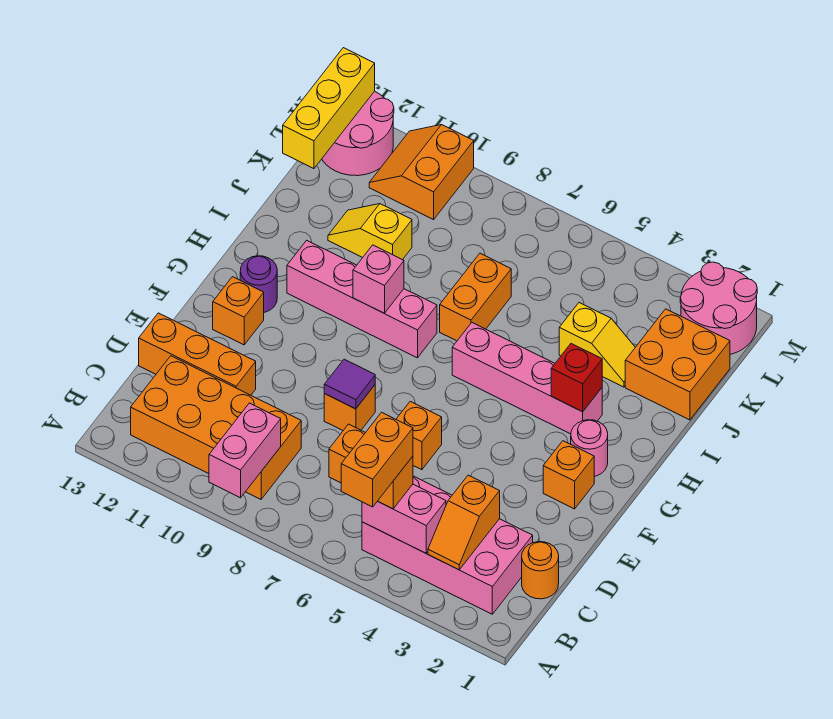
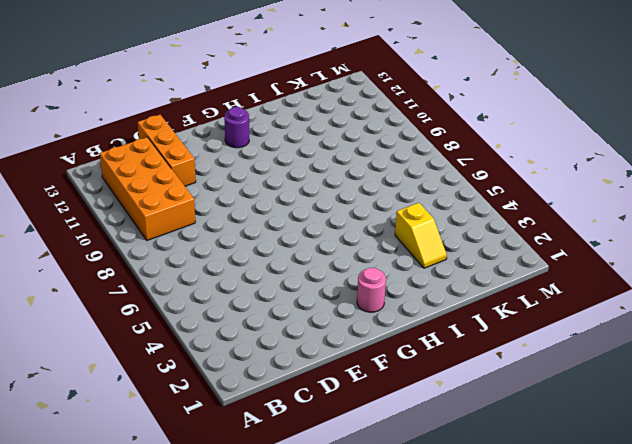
none -> pink brick B2:C5 level 1
none -> orange round brick C1 level 1
none -> orange brick E6 level 1

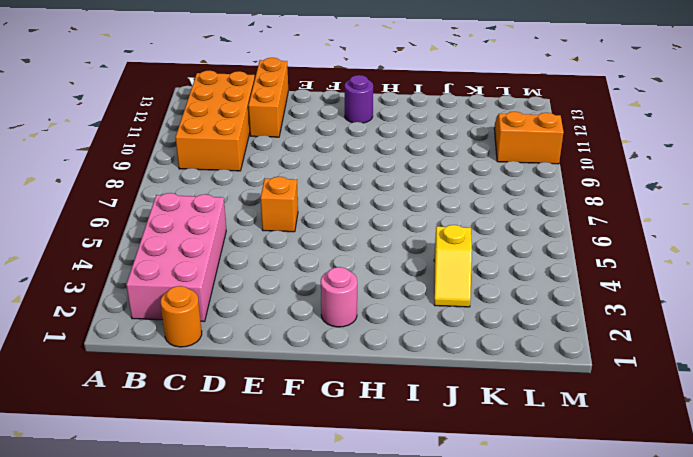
none -> orange brick E8 level 1
none -> orange brick F2 level 1
none -> orange brick F12 level 1

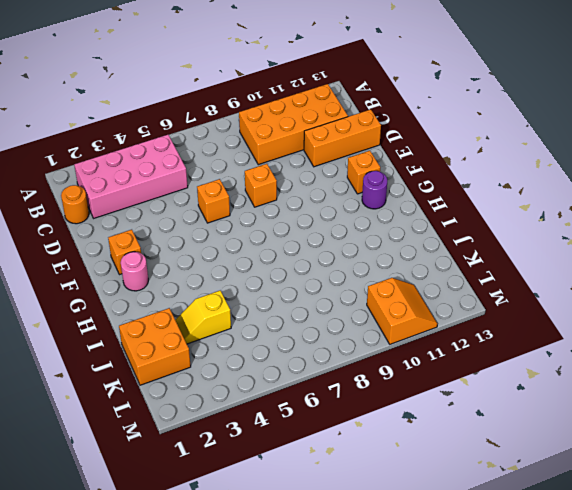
none -> pink brick H3:H6 level 1
none -> pink brick H8:H11 level 1
none -> orange brick I7:J7 level 1

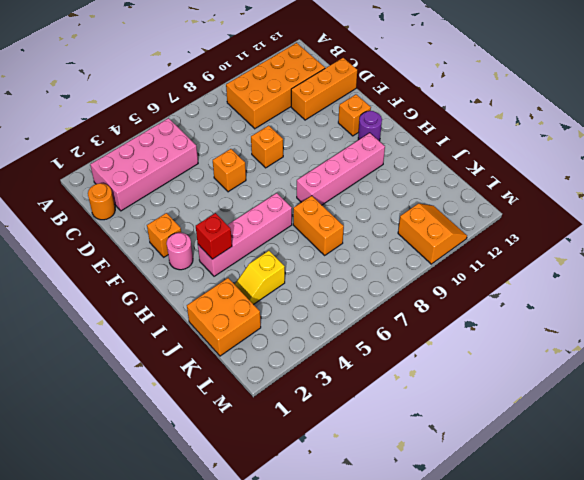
none -> yellow slope J10:J11 level 1 top 10
none -> pink round brick L1:M2 level 1
none -> pink round brick L12:M13 level 1

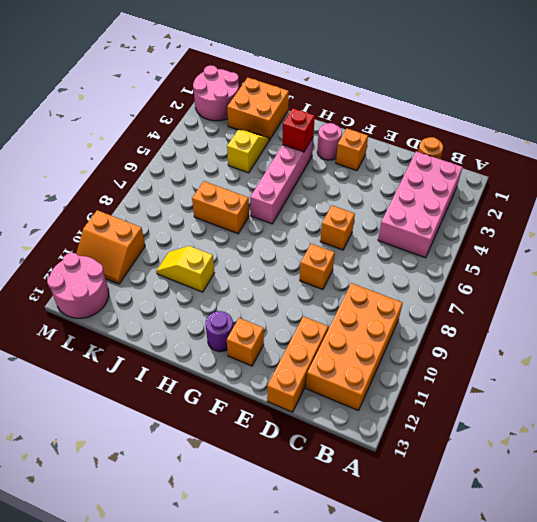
yellow slope I10:J10 level 1 top I -> yellow slope J10:J11 level 1 top 10
none -> pink brick H8:H11 level 1
none -> pink brick A9:B9 level 2
none -> orange slope B3:C3 level 2 top C

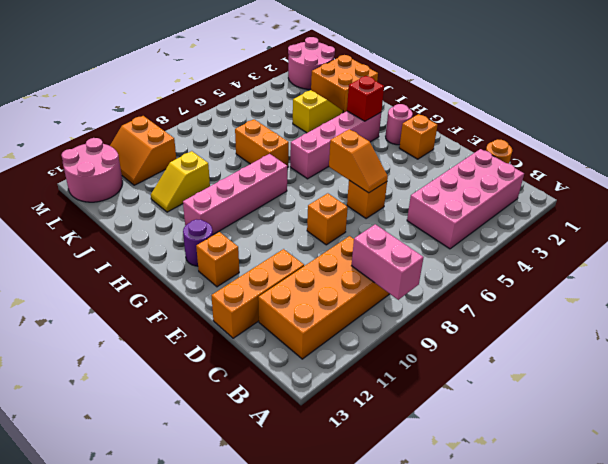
orange slope E6:F6 level 2 top F -> orange slope B3:C3 level 2 top C
none -> pink brick B4:B5 level 2
none -> purple tile E8 level 2
none -> pink brick H9 level 2

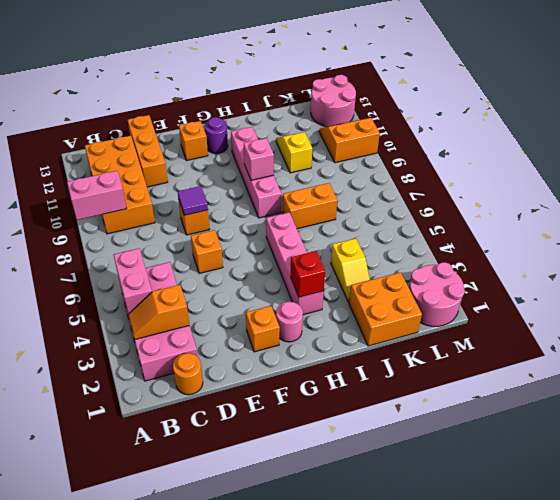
none -> yellow brick K13:M13 level 2
none -> orange brick B5:B6 level 3
none -> orange brick A5:B5 level 4

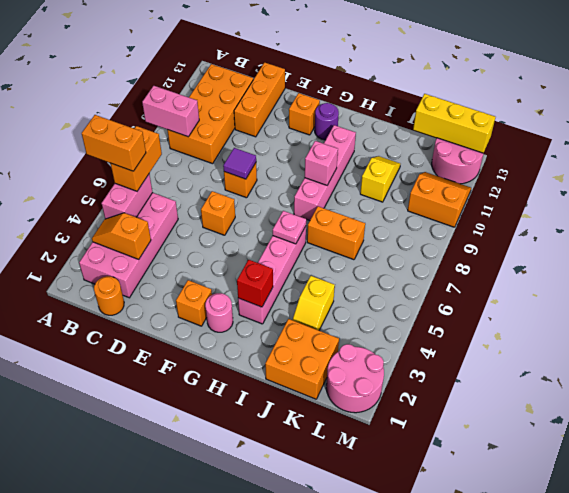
pink plate H6 level 2 -> none

